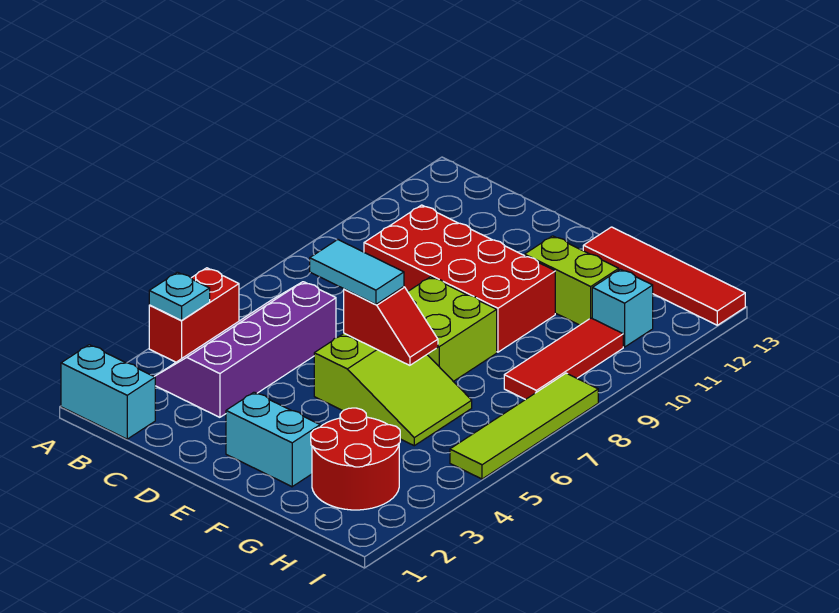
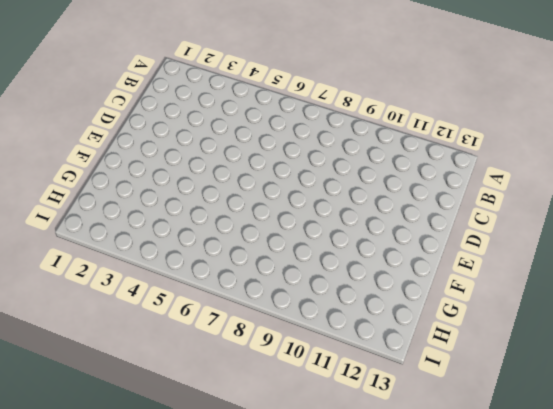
none -> cyan brick A1:B1 level 1
none -> red brick A4:A5 level 1
none -> purple slope B3:C6 level 1 top C

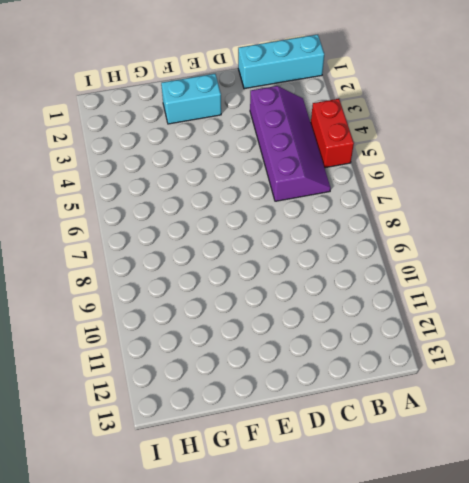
cyan brick A1:C1 level 1 -> cyan brick A1:B1 level 1
none -> red brick C9:F10 level 1
none -> lime slope E5:G6 level 1 top E
none -> lime brick E7:F8 level 1

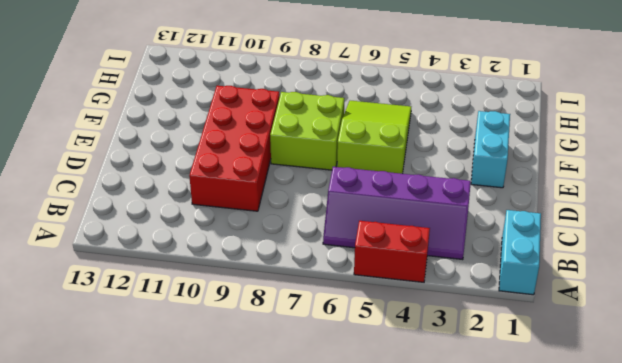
none -> lime brick F11:G11 level 1
none -> red tile F13:I13 level 1
none -> red round brick G2:H3 level 1

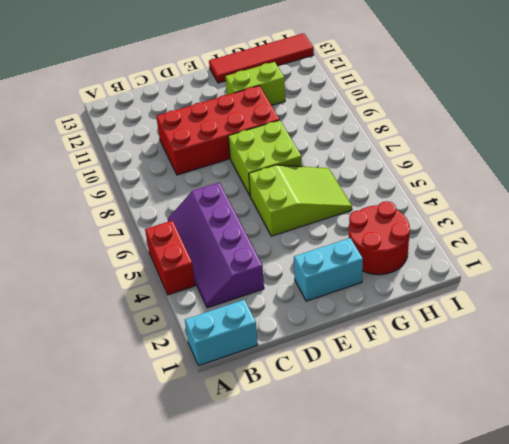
none -> red tile H8:H10 level 1
none -> cyan brick H11 level 1
none -> lime tile I5:I8 level 1

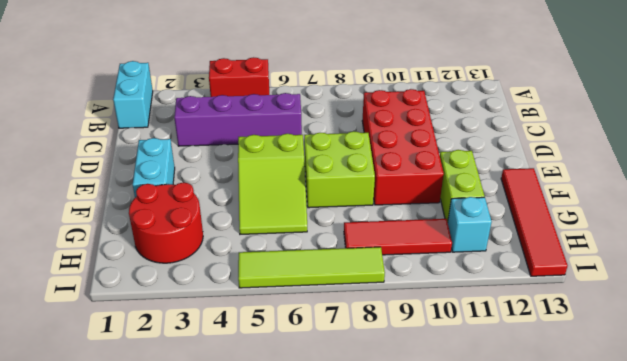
none -> cyan plate A4 level 2
none -> red slope E6:F6 level 2 top E
none -> cyan tile D6:E6 level 3

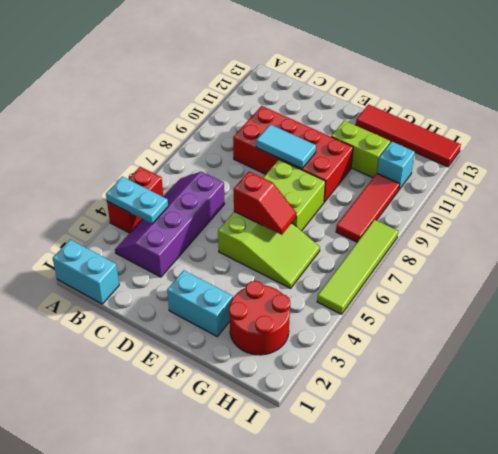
cyan plate A4:B4 level 2 -> cyan plate A4 level 2
cyan tile D9:E9 level 2 -> cyan tile D6:E6 level 3

